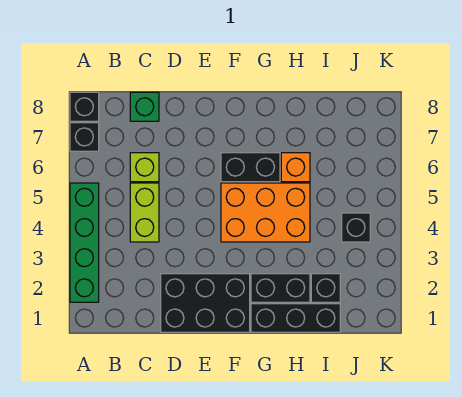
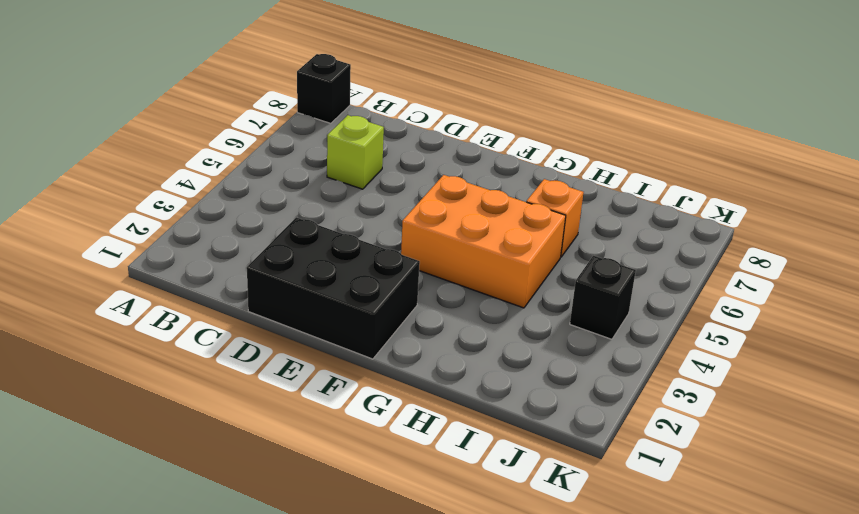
none -> green brick A2:A5 level 1
none -> black brick A7 level 1
none -> lime brick C4:C5 level 1

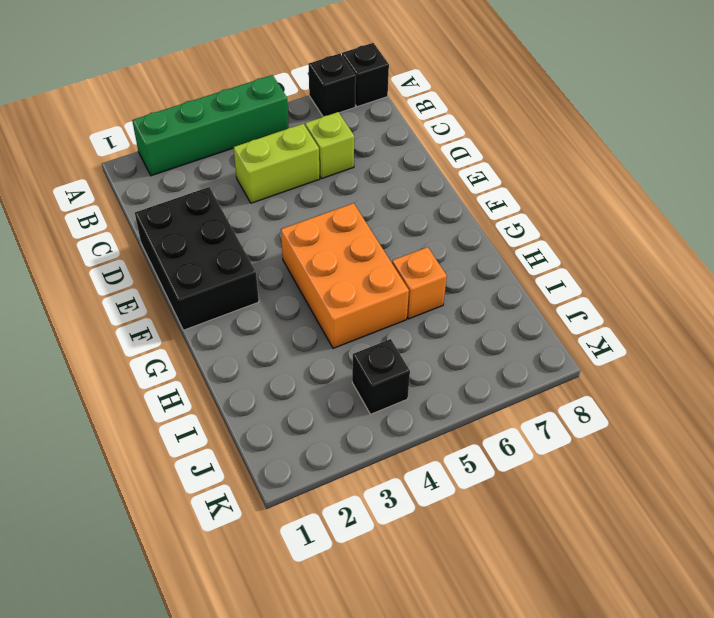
none -> green brick C8 level 1
none -> black brick F6:G6 level 1
none -> black brick G1:I1 level 1

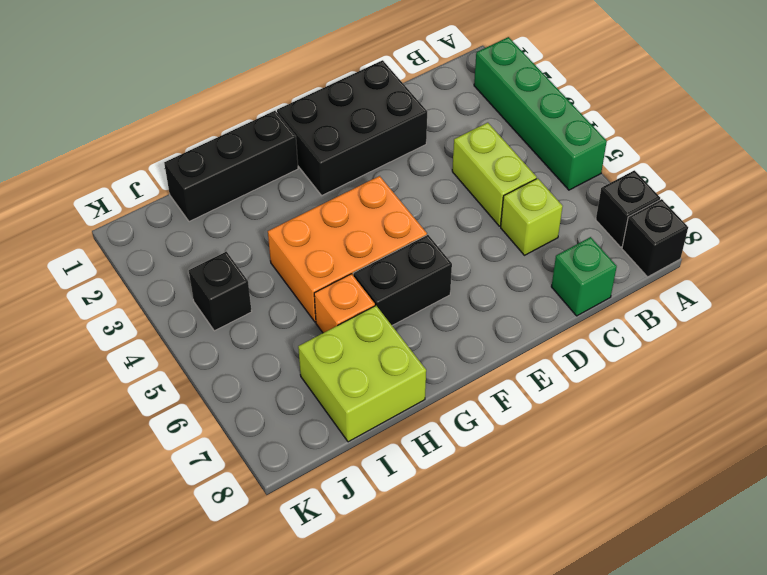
lime brick H7:I8 level 1 -> none
none -> black brick G2:H2 level 1
none -> black brick I2 level 1

